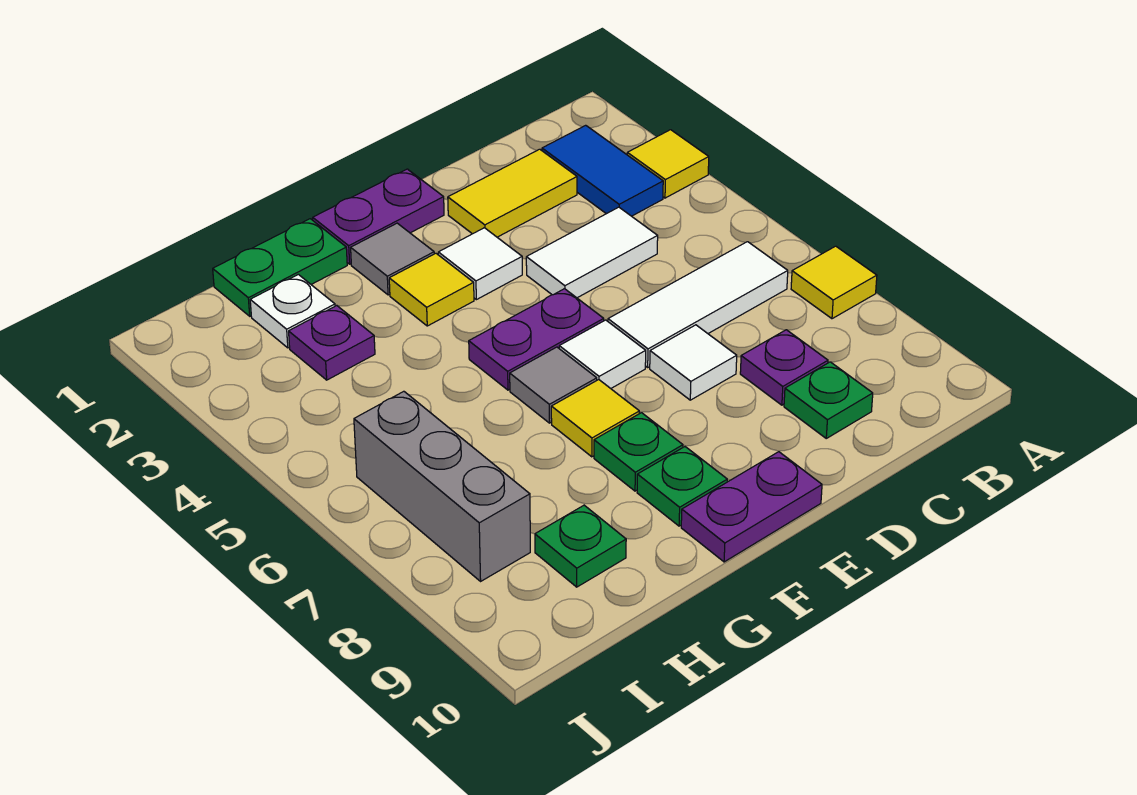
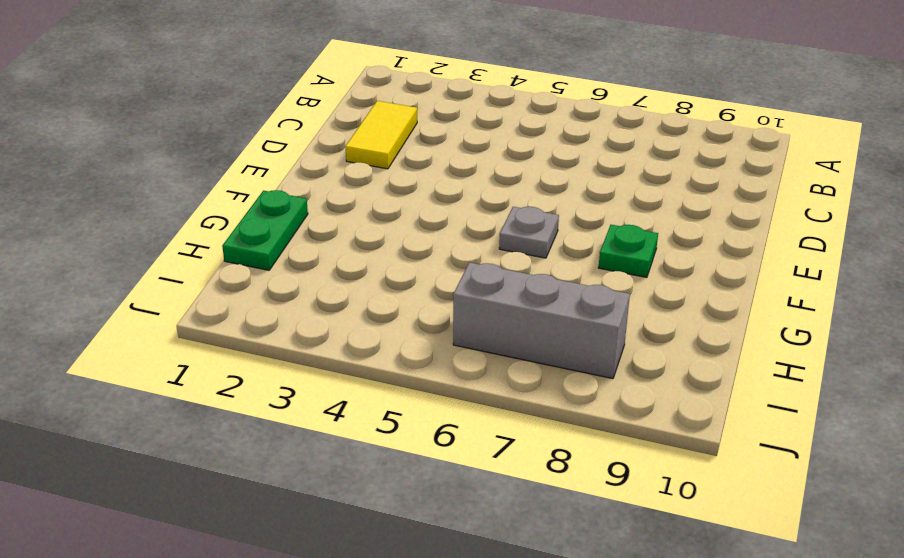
grey plate F6 level 1 -> grey tile F6 level 1
none -> yellow tile A3 level 1
none -> yellow tile A7 level 1
none -> blue tile B2:B3 level 1

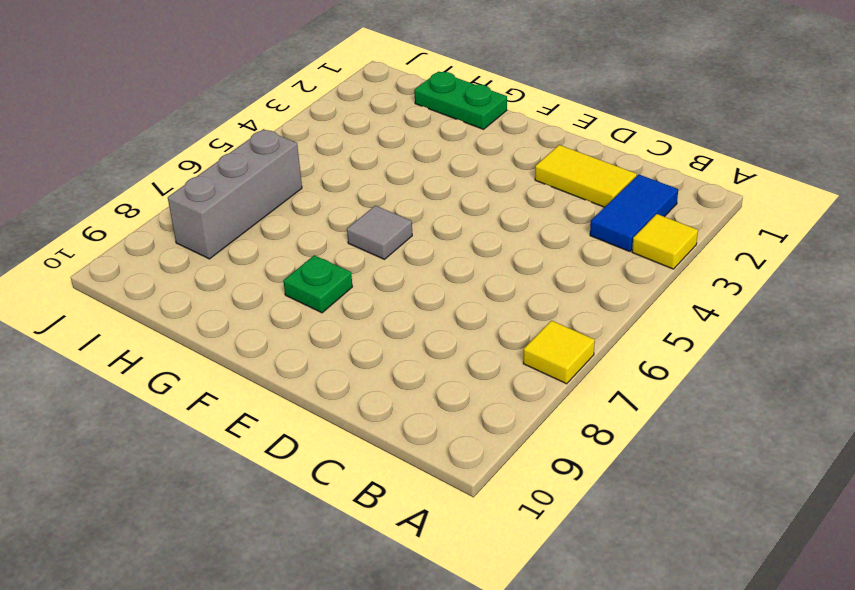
none -> white tile B6:D6 level 1
none -> white tile C4:D4 level 1
none -> purple plate C8 level 1

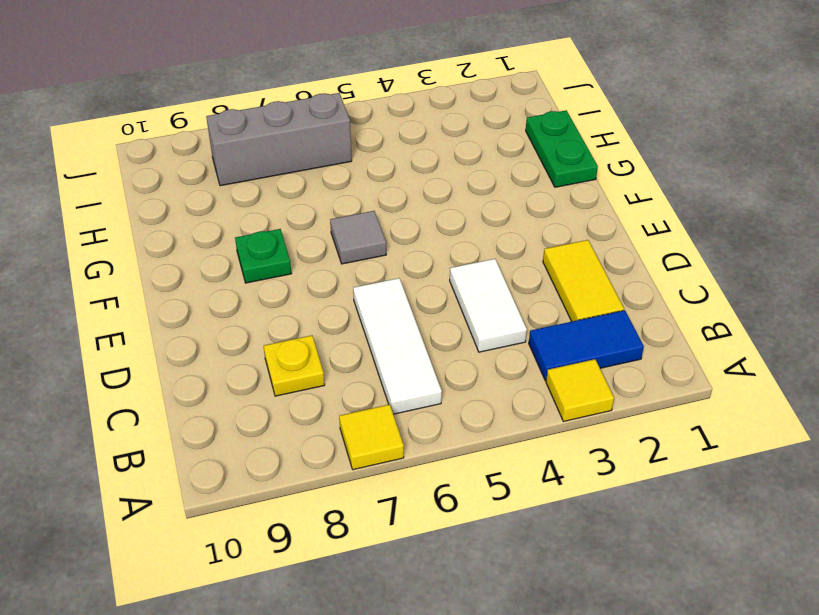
yellow plate C8 level 1 -> purple plate C8 level 1
none -> green plate C9 level 1
none -> white tile D7 level 1
none -> purple plate E1:F1 level 1

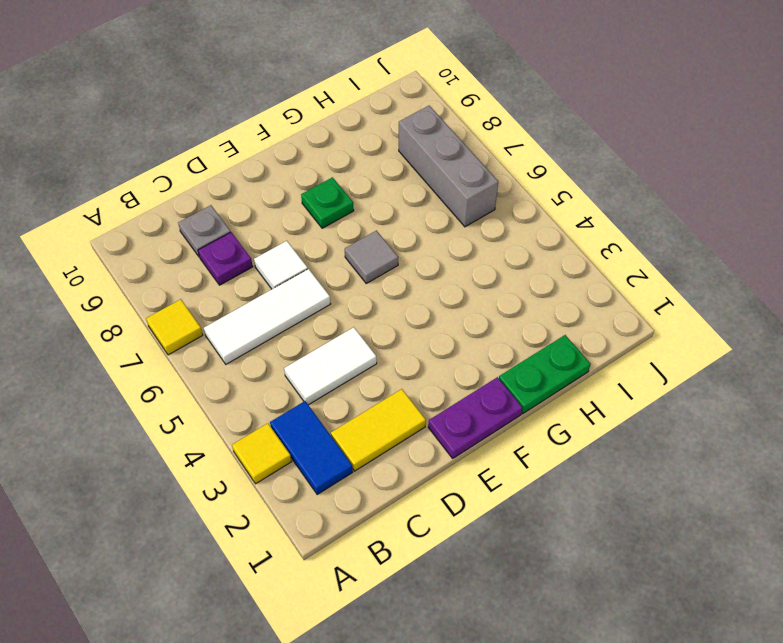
grey plate C9 level 1 -> green plate C9 level 1
none -> white tile E3 level 1
none -> purple plate E5:F5 level 1
none -> white tile E6 level 1

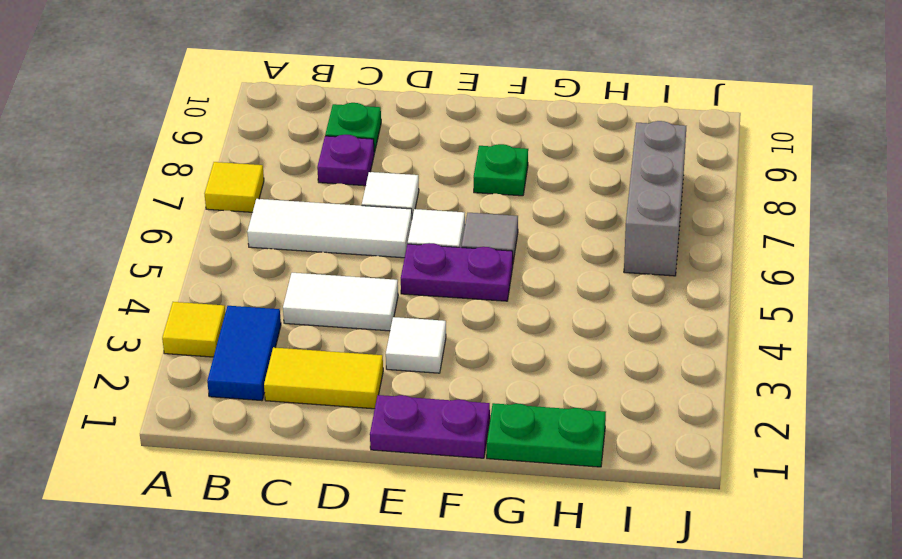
none -> purple plate E10:F10 level 1
none -> grey tile F2 level 1
none -> yellow tile F3 level 1

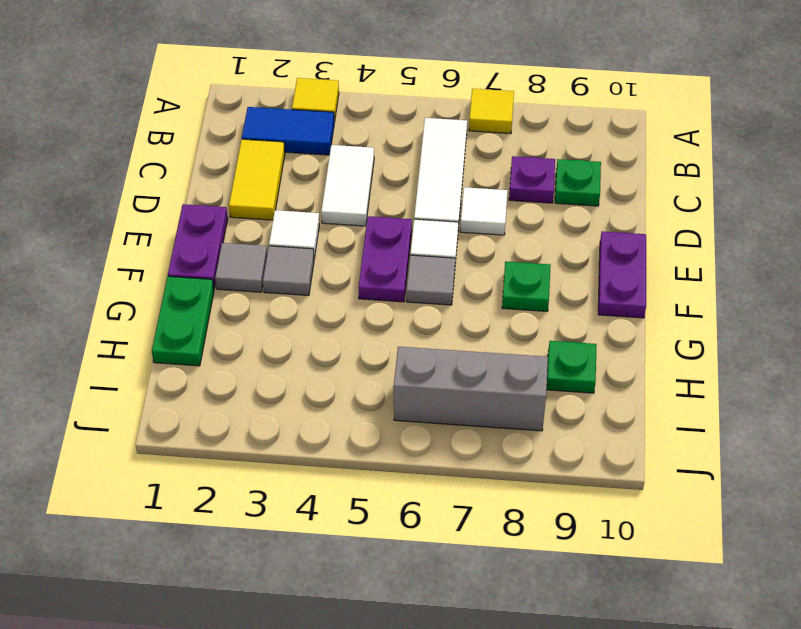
grey tile F3 level 1 -> yellow tile F3 level 1
none -> yellow tile F7 level 1
none -> green plate F9 level 1
none -> white plate H2 level 1

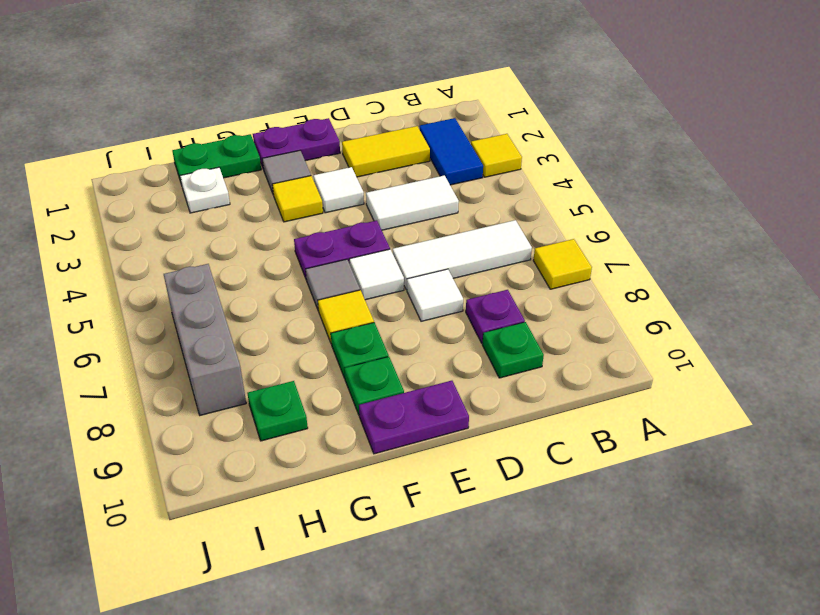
none -> purple plate H3 level 1

